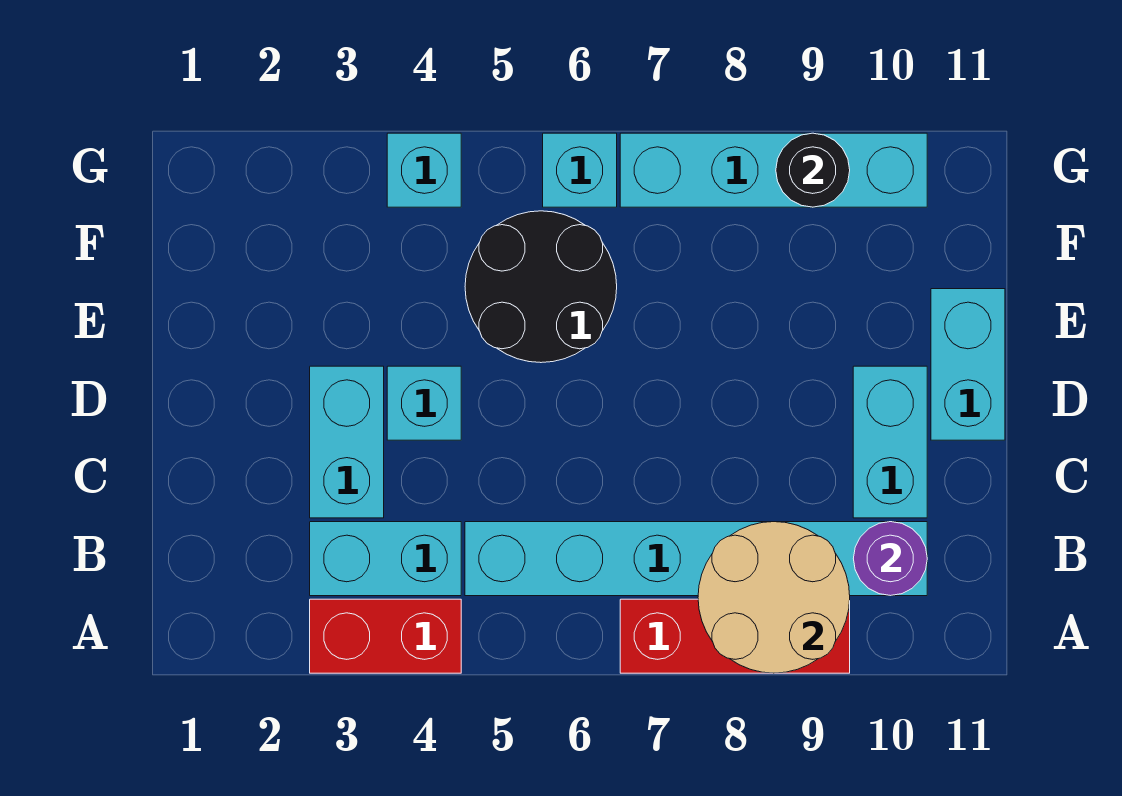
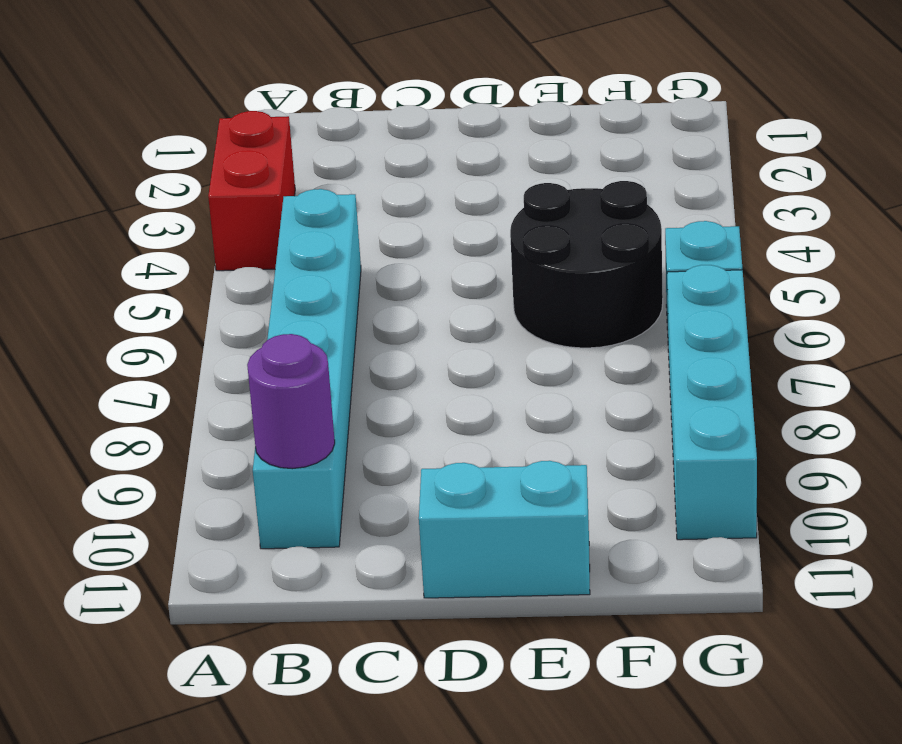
none -> red brick A7:A9 level 1
none -> cyan brick B3:B4 level 1
none -> cyan brick C3:D3 level 1

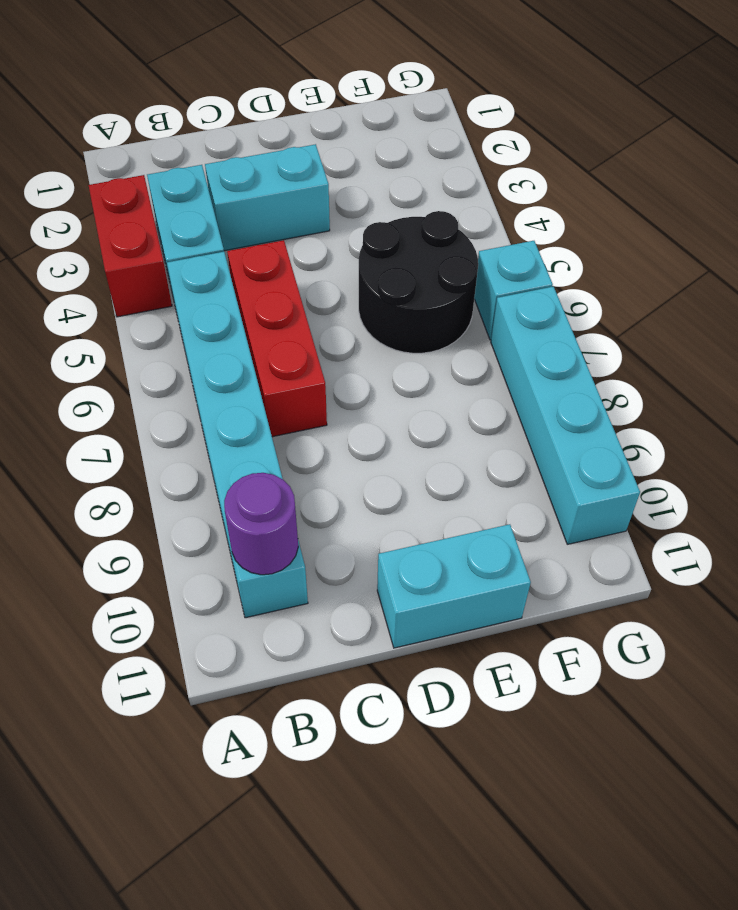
red brick C5:C7 level 1 -> red brick A7:A9 level 1
none -> cyan brick C10:D10 level 1
none -> cyan brick D4 level 1
none -> cyan brick G4 level 1

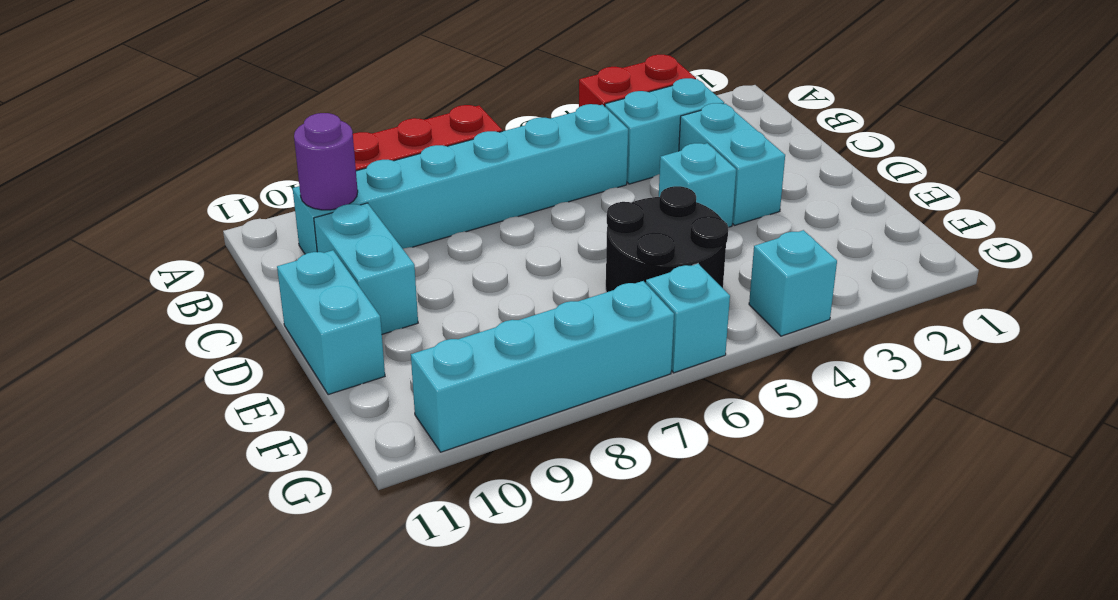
none -> tan round brick A8:B9 level 2
none -> black round brick G9 level 2

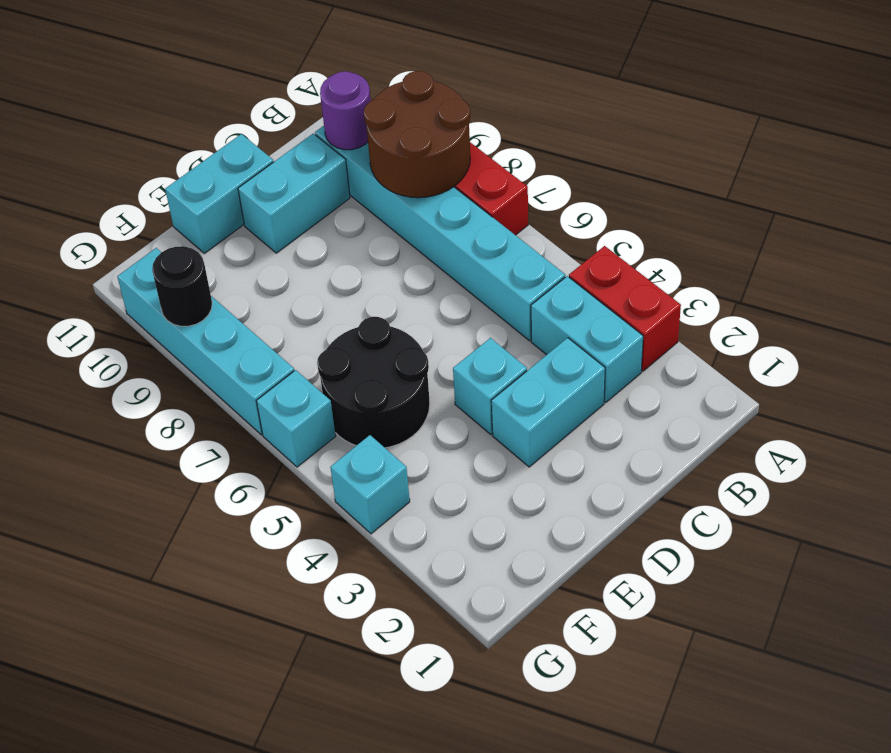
brown round brick A8:B9 level 2 -> tan round brick A8:B9 level 2

